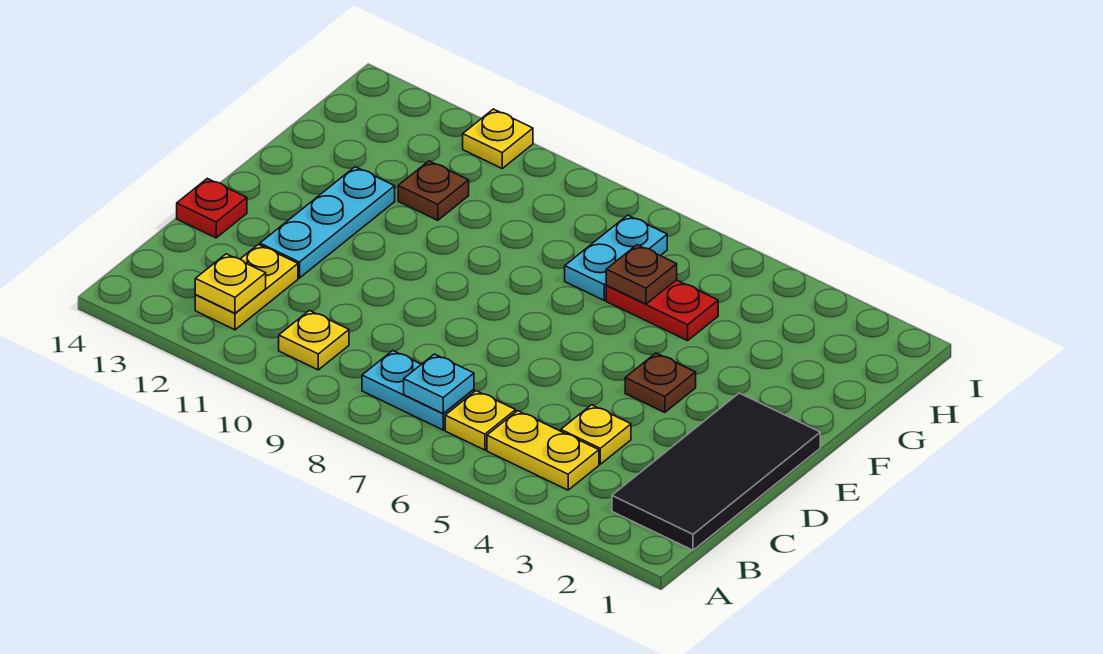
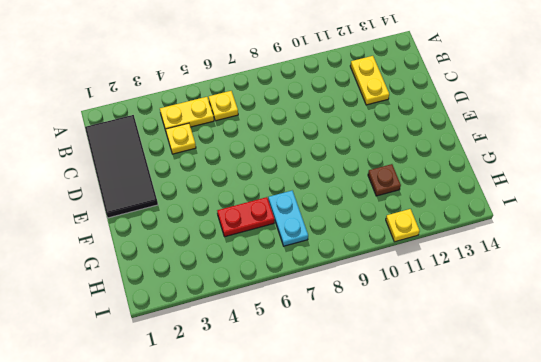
none -> cyan plate B7:B8 level 1
none -> yellow plate B10 level 1
none -> cyan plate D12:F12 level 1

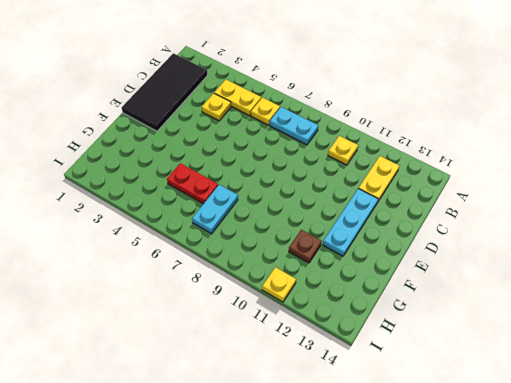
none -> red plate D14 level 1
none -> brown plate E4 level 1
none -> cyan plate B7 level 2

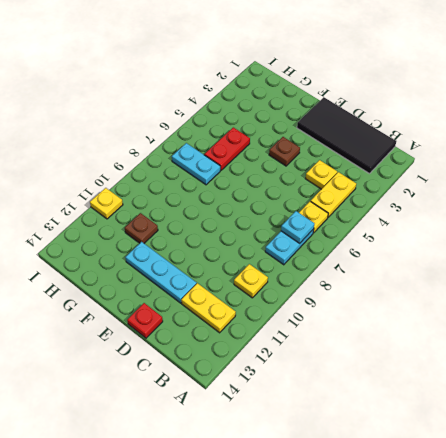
none -> yellow plate B12 level 2
none -> brown plate G6 level 2

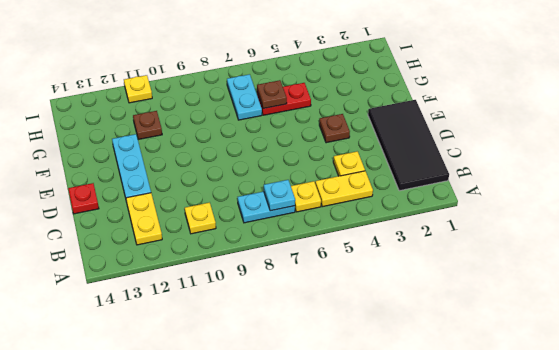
none -> yellow plate B12 level 2

